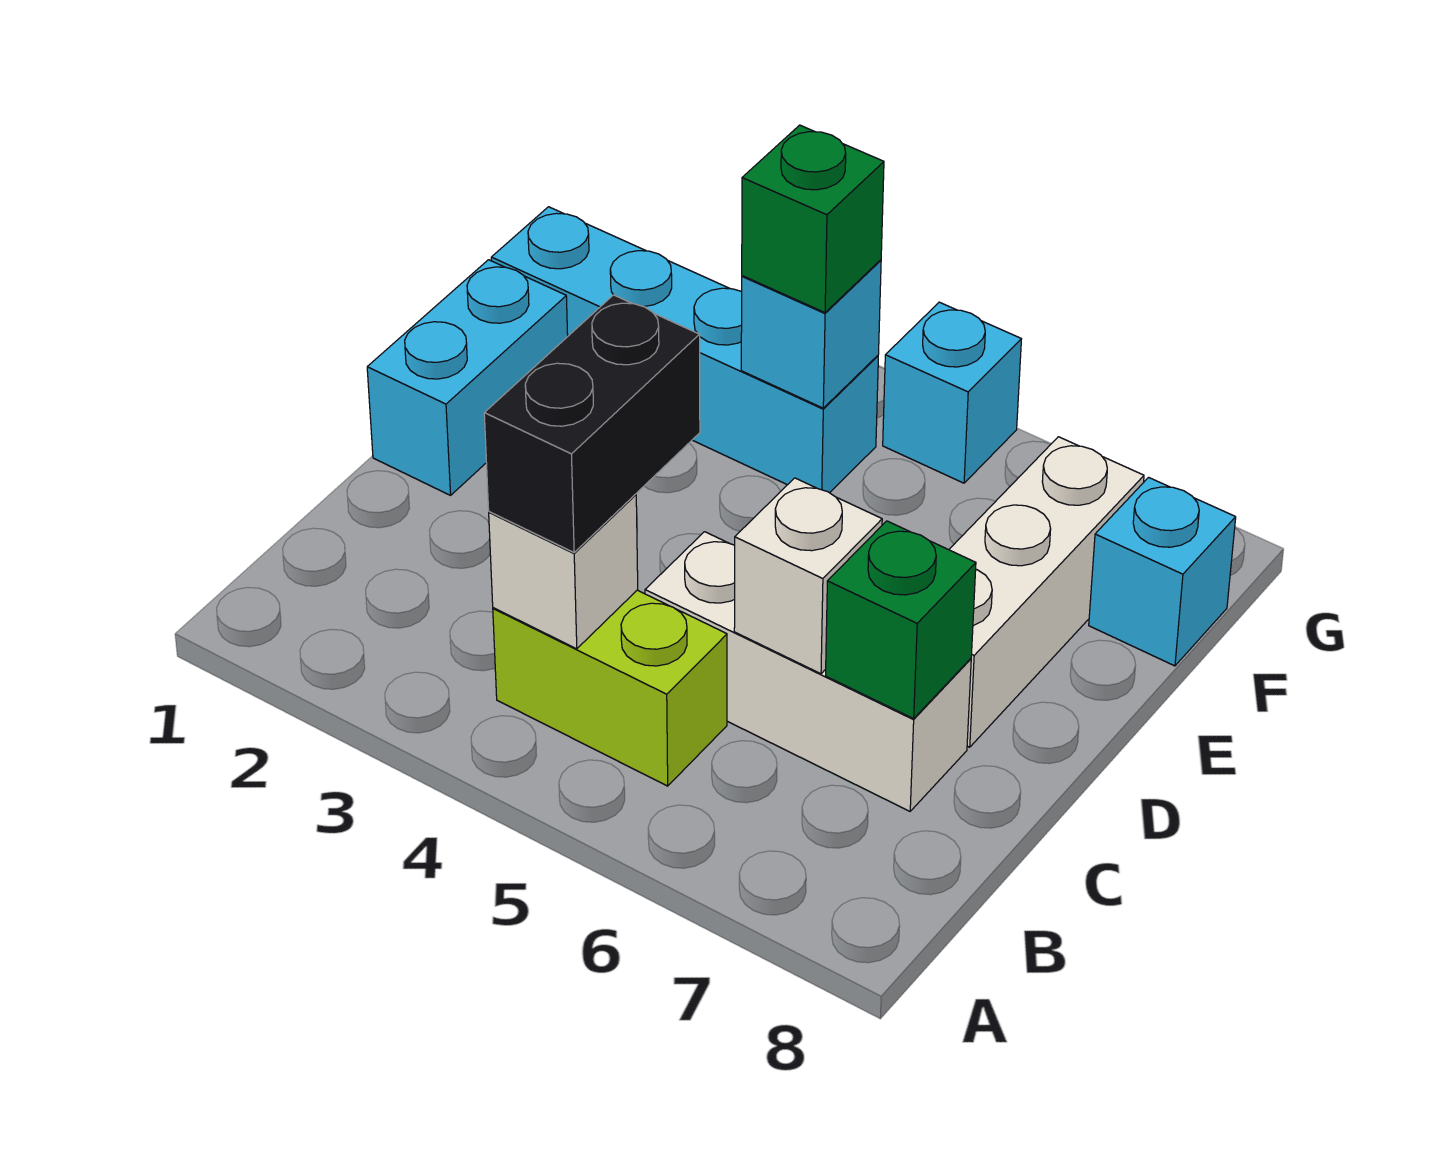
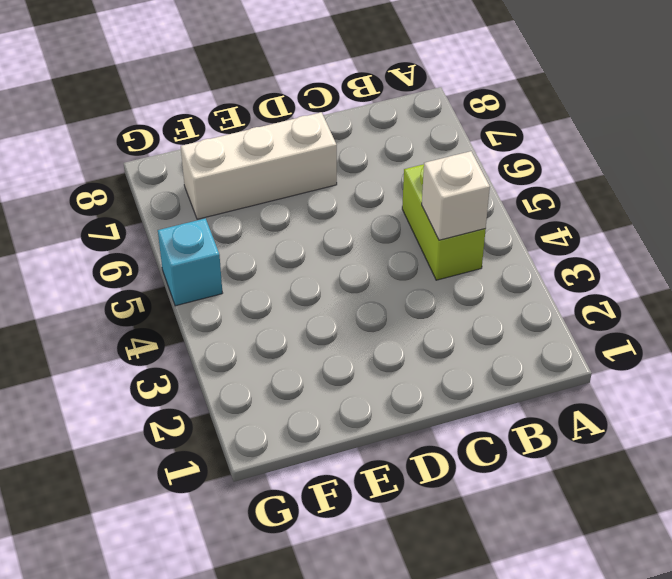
none -> white brick C5:C7 level 1
none -> cyan brick D1:E1 level 1
none -> cyan brick F1:F4 level 1

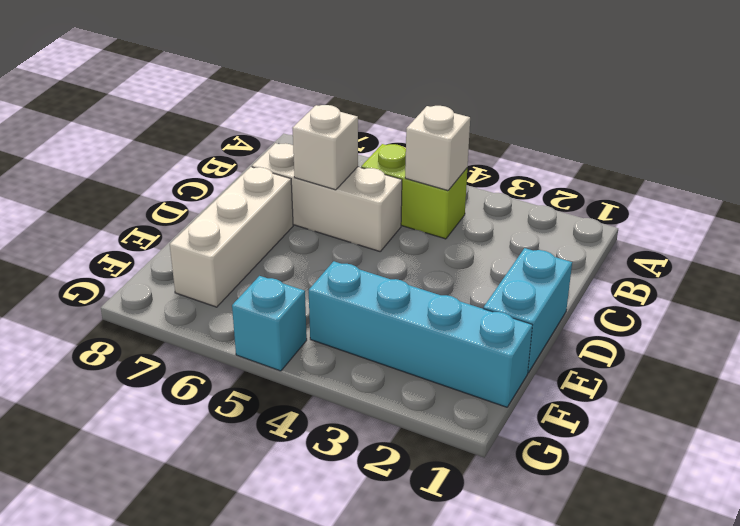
none -> cyan brick F8 level 1
none -> green brick C7 level 2
none -> cyan brick F4 level 2

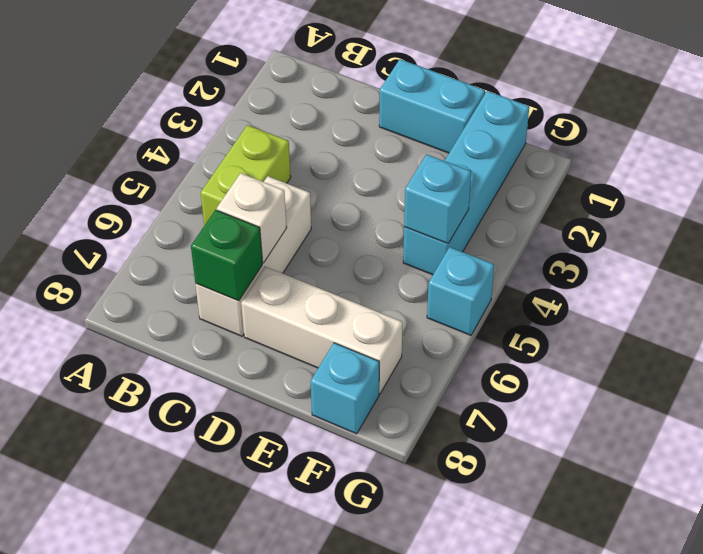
none -> white brick B4 level 2
none -> black brick B4:C4 level 3
none -> green brick F4 level 3

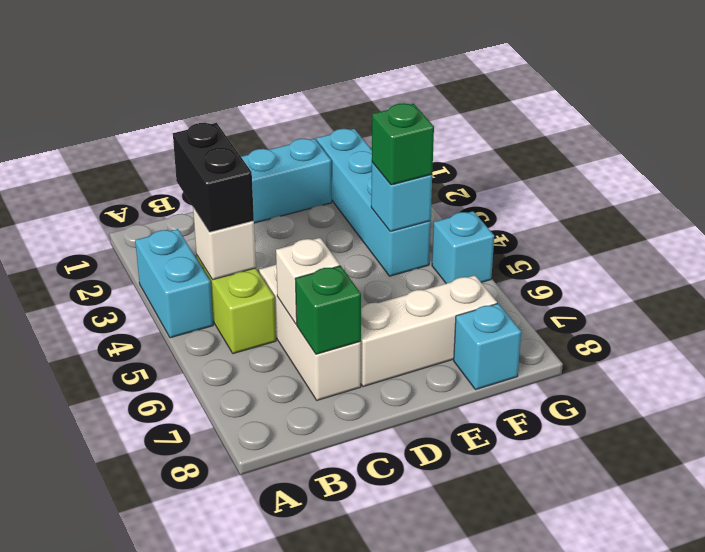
cyan brick A3:A4 level 1 -> none
black brick B3:B4 level 3 -> black brick B4:C4 level 3

